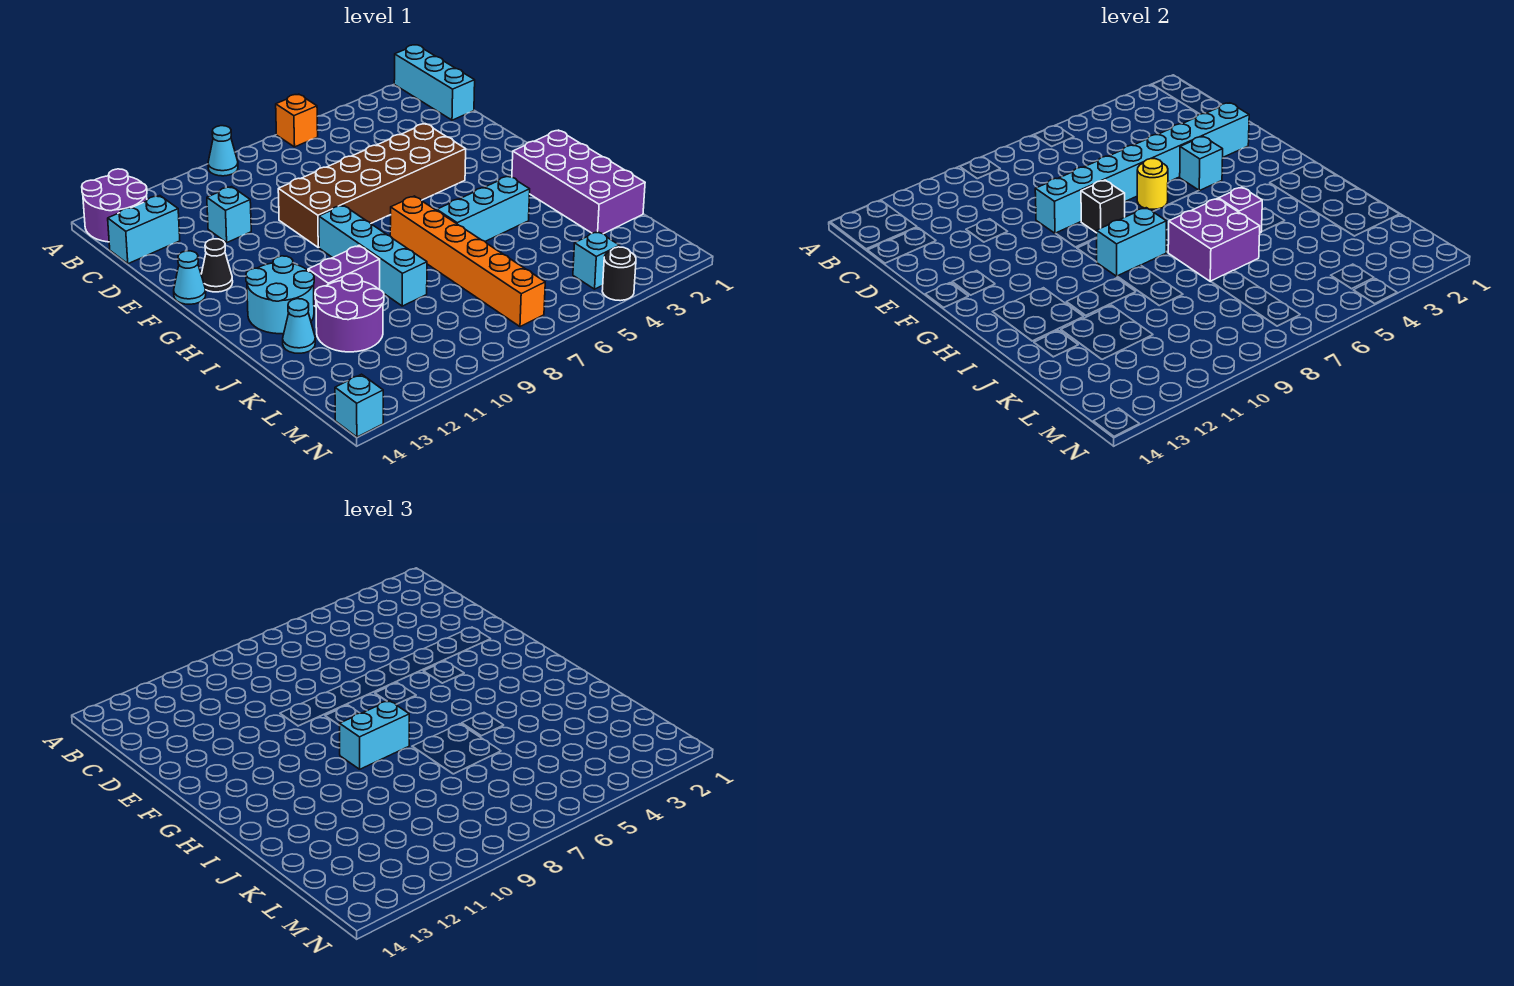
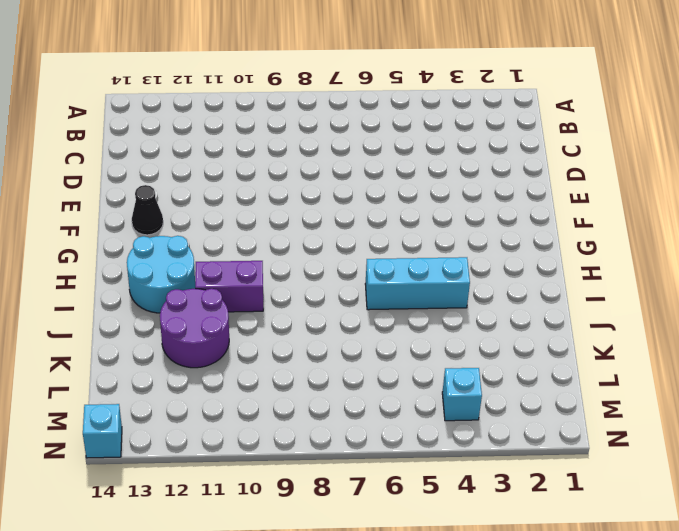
none -> cyan brick A1:C1 level 1
none -> orange brick A6 level 1
none -> cyan cone A9 level 1

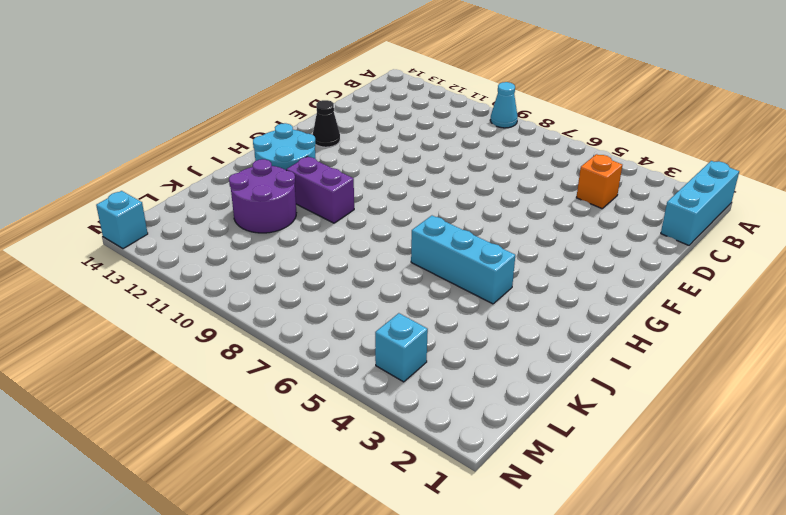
orange brick C4 level 1 -> orange brick A6 level 1
none -> purple round brick A13:B14 level 1
none -> cyan brick C13:C14 level 1
none -> cyan brick D11 level 1

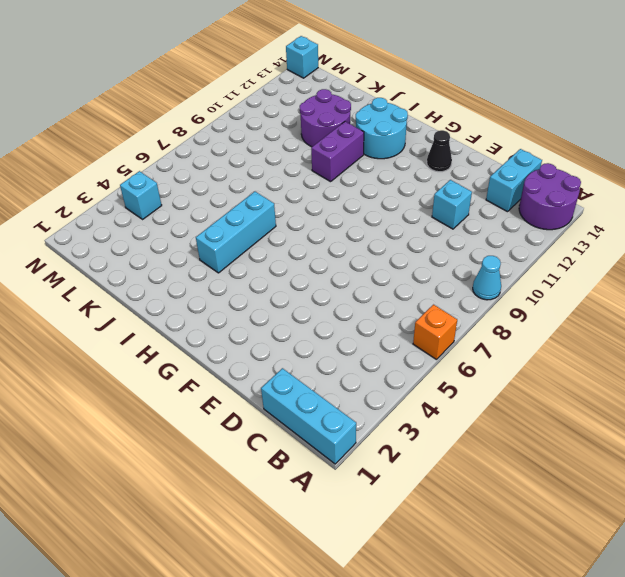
none -> brown brick E4:F9 level 1
none -> cyan cone F14 level 1
none -> cyan brick G9:J9 level 1

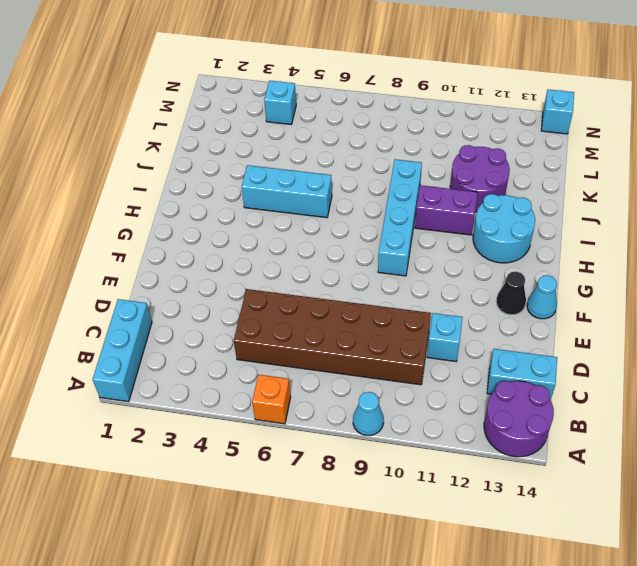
brown brick C5:D10 level 1 -> brown brick E4:F9 level 1
none -> purple brick H1:K2 level 1
none -> orange brick H7:M7 level 1
none -> cyan cone J13 level 1

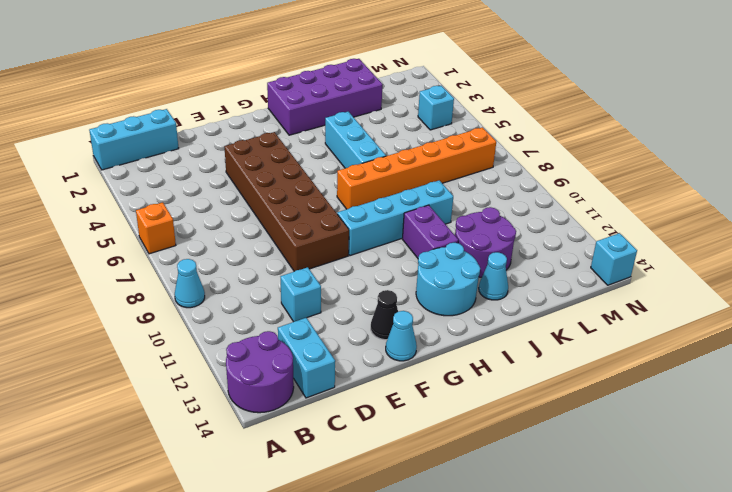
none -> black round brick N4 level 1
none -> cyan brick E2:E9 level 2
none -> cyan brick F4 level 2

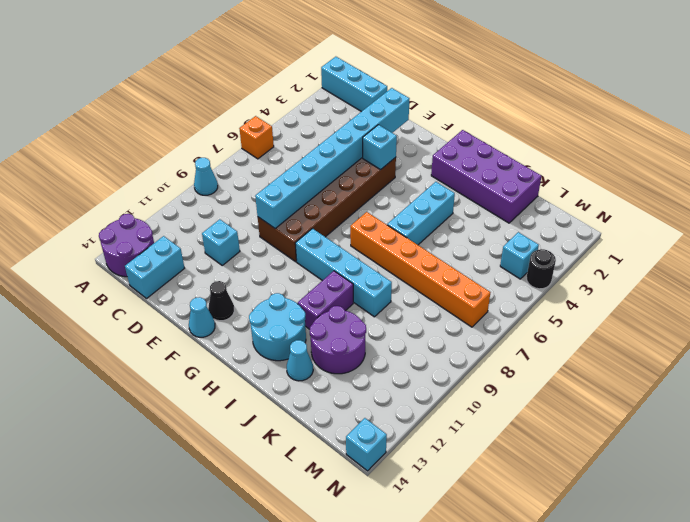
none -> yellow round brick F6 level 2
none -> black brick F8 level 2
none -> cyan brick H8:H9 level 2

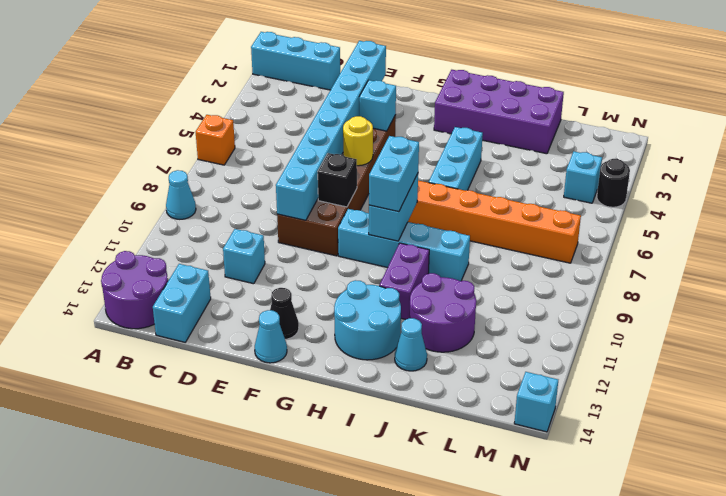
none -> purple brick I5 level 2
none -> purple brick I6:J7 level 2

